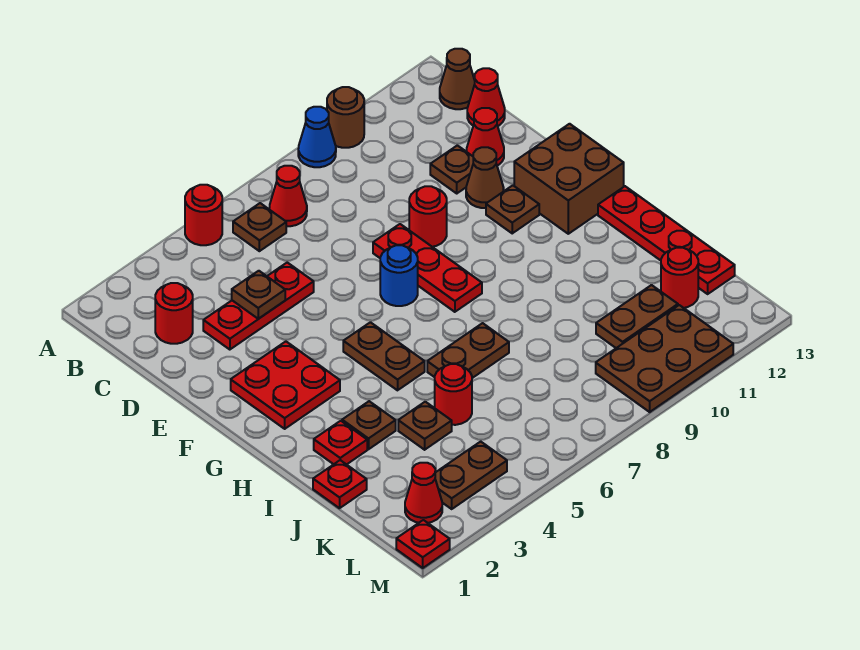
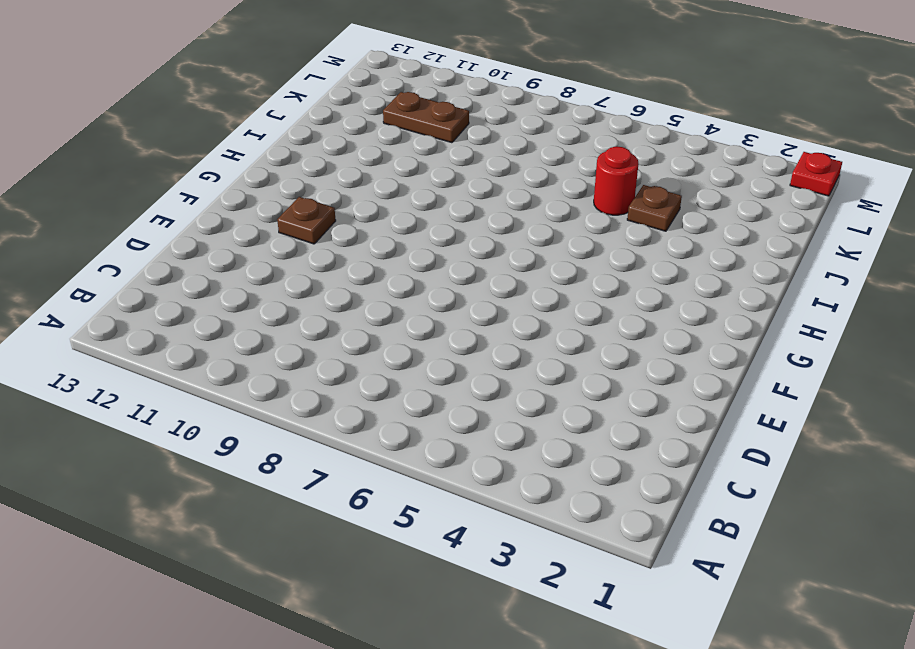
none -> red round brick A5 level 1
none -> blue cone A9 level 1
none -> brown round brick A10 level 1
none -> brown plate B6 level 1

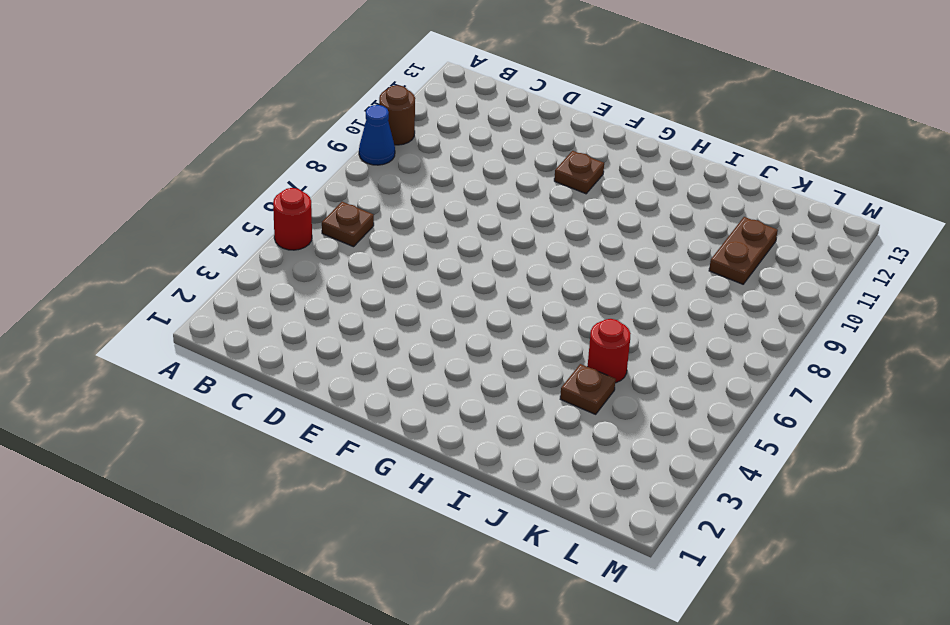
none -> red cone B7 level 1
none -> brown cone B13 level 1
none -> red round brick C2 level 1
none -> red cone C13 level 1

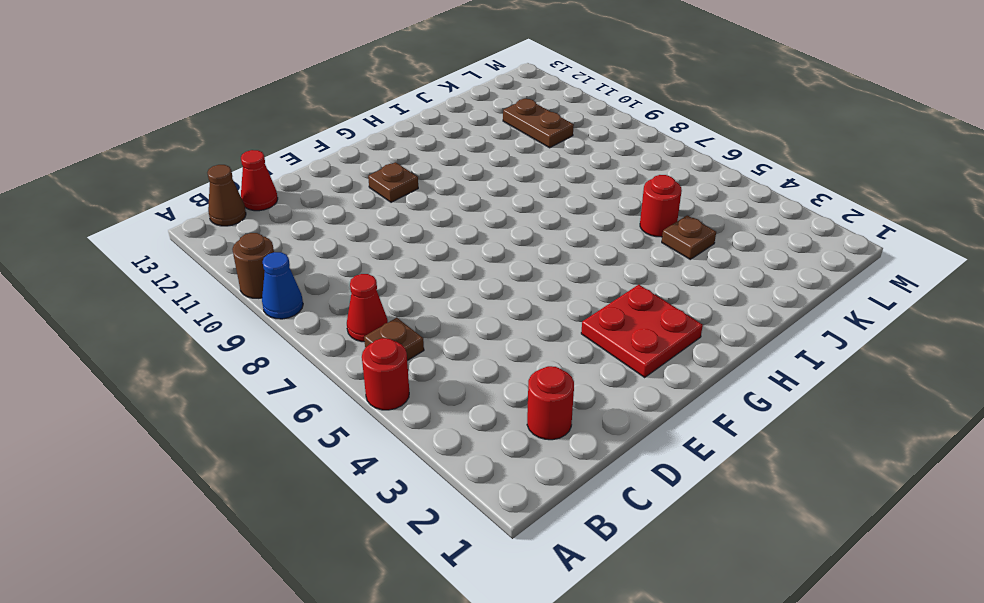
none -> red plate D3:D5 level 1
none -> brown plate D11 level 1
none -> red cone D12 level 1
none -> red plate E8:G8 level 1

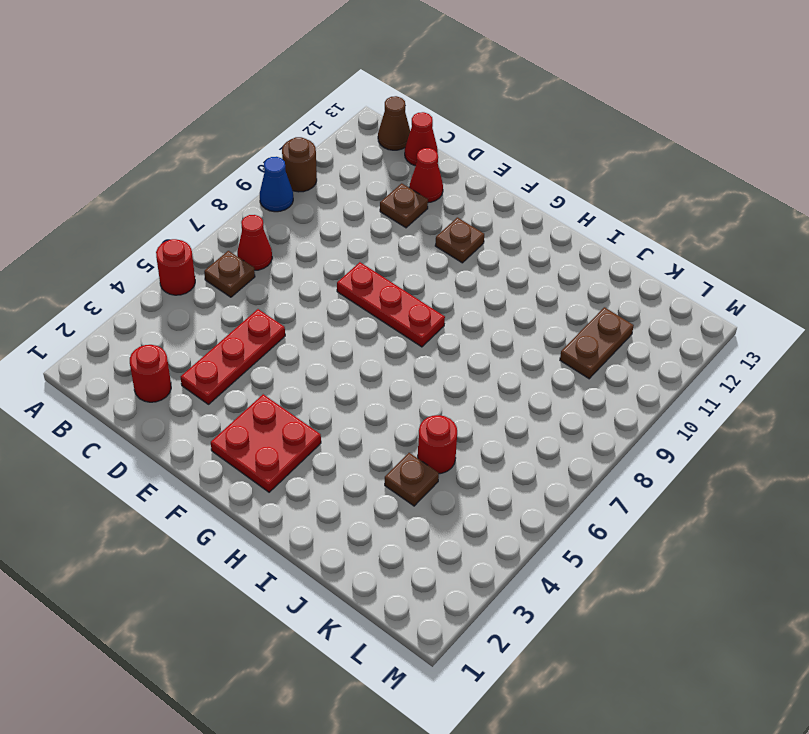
none -> red round brick E9 level 1
none -> brown cone E11 level 1
none -> blue round brick F7 level 1
none -> brown brick F12:G13 level 1

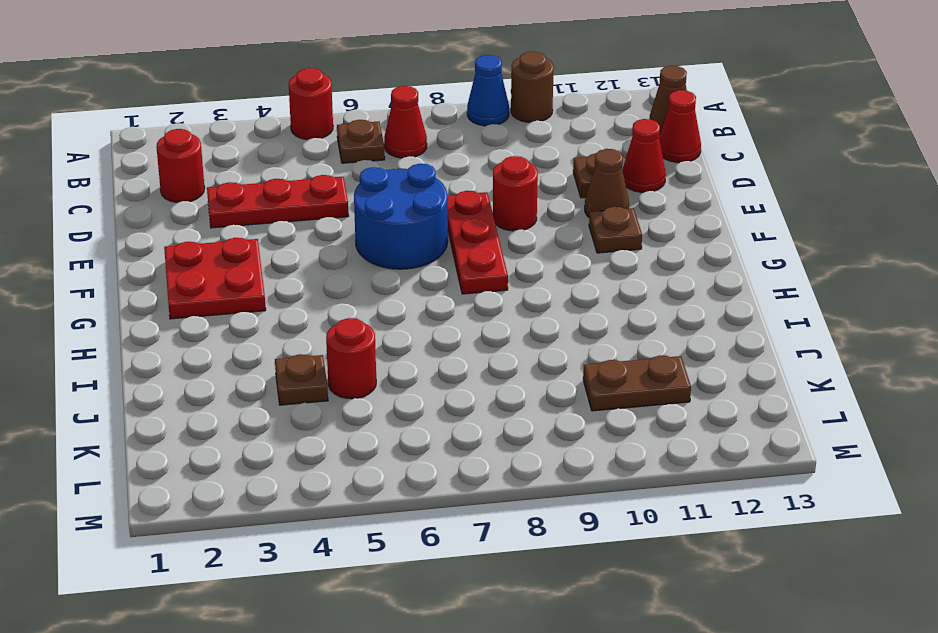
blue round brick E6:F7 level 1 -> blue round brick F7 level 1
none -> brown brick F12:G13 level 1
none -> brown plate G5:H5 level 1
none -> red plate H13:K13 level 1
none -> red plate I2 level 1

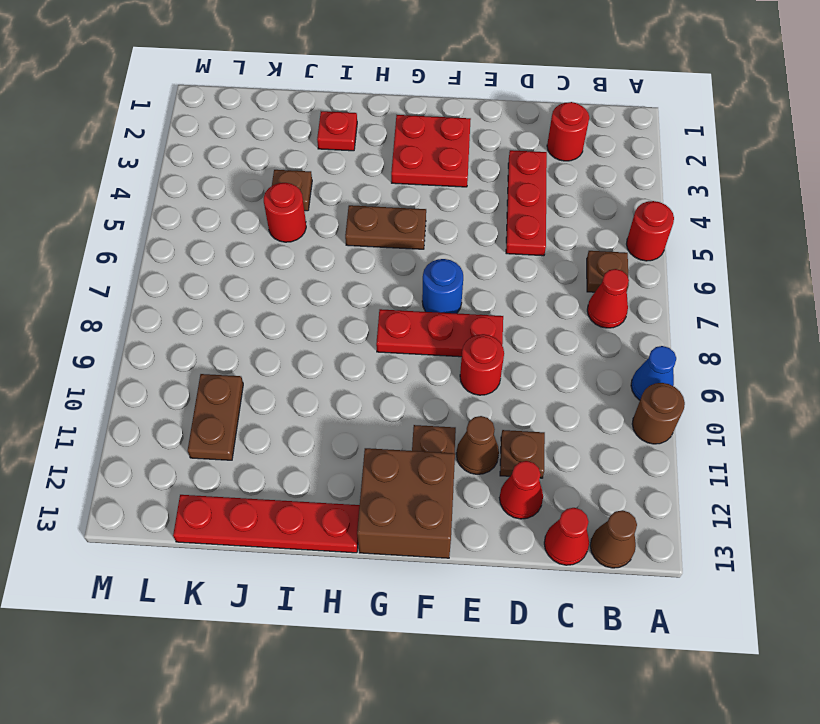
none -> brown plate I3 level 1
none -> brown plate I6:I7 level 1
none -> red plate J1 level 1
none -> red round brick K12 level 1

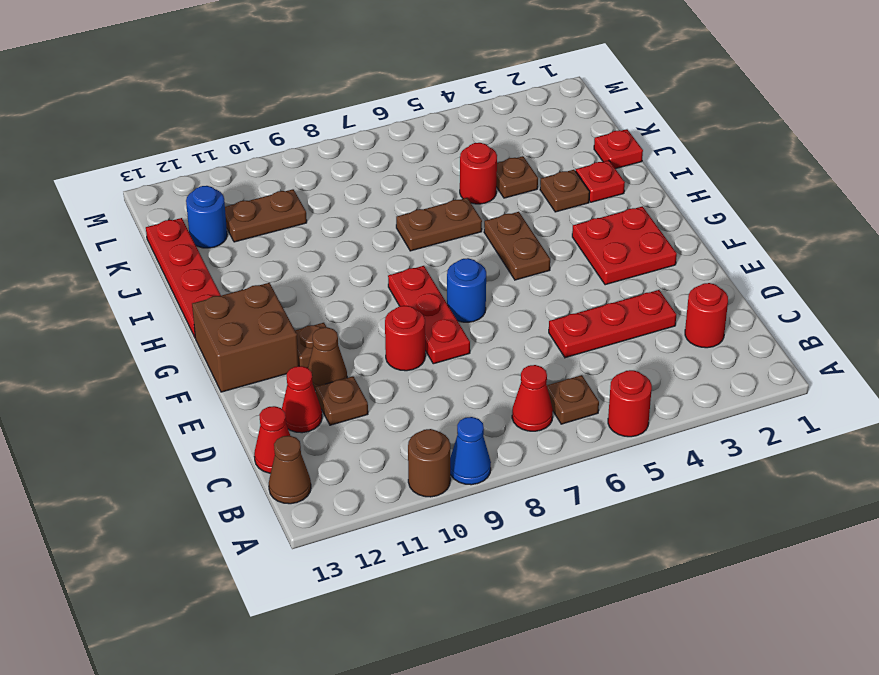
blue round brick K12 level 1 -> red round brick K12 level 1
none -> red cone L2 level 1
none -> brown plate L3:L4 level 1
none -> brown plate L9:M11 level 1
none -> red plate M1 level 1

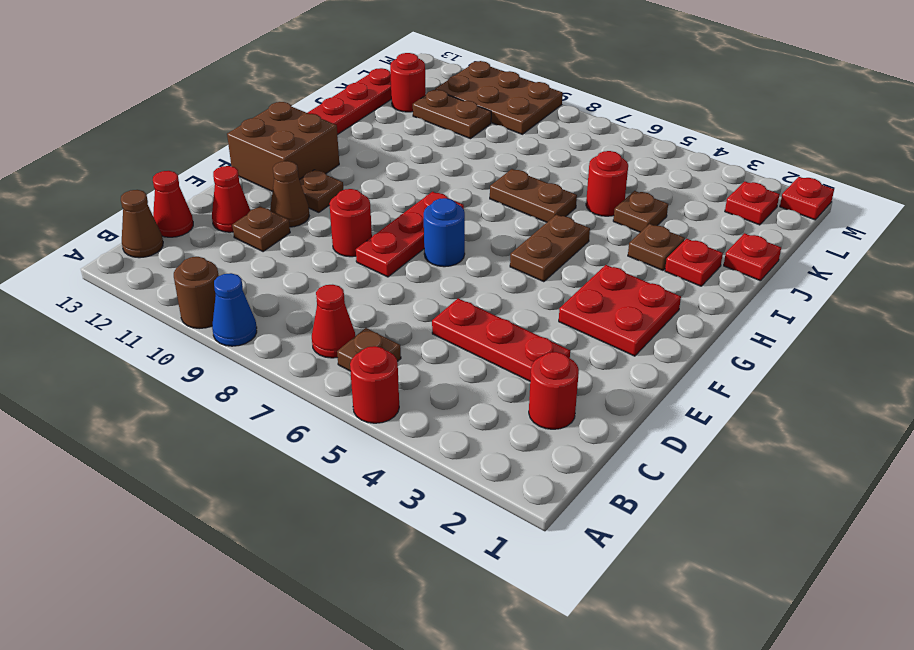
red plate L2 level 1 -> red cone L2 level 1
none -> brown plate L3:L4 level 1
none -> brown plate D4 level 2

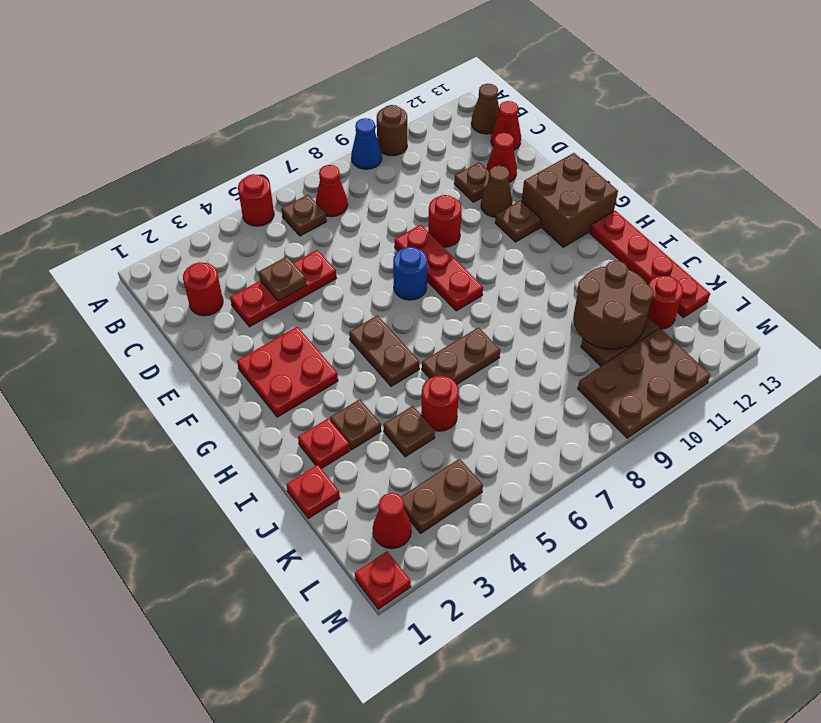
brown round brick J10:K11 level 2 -> none

